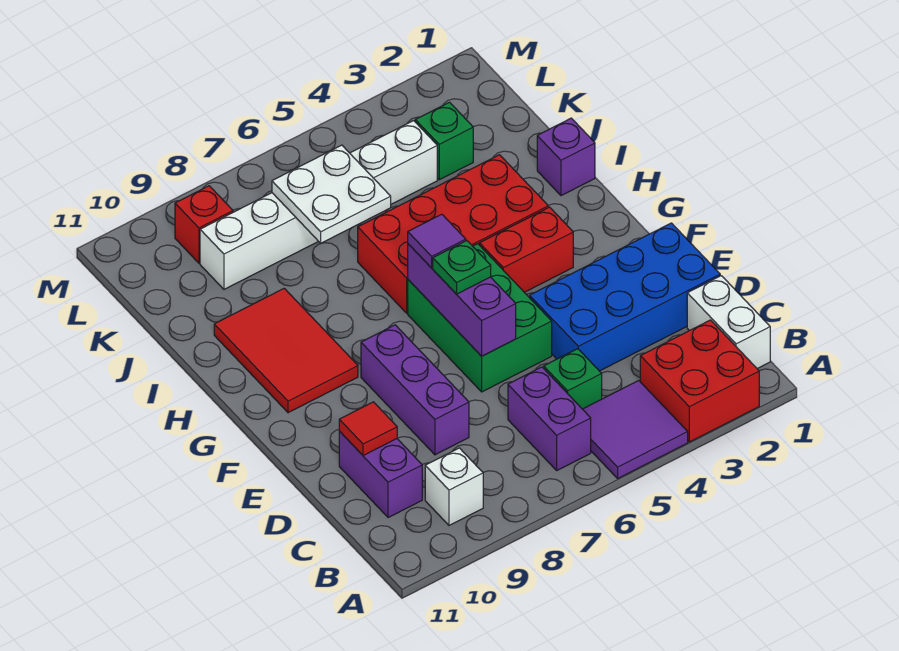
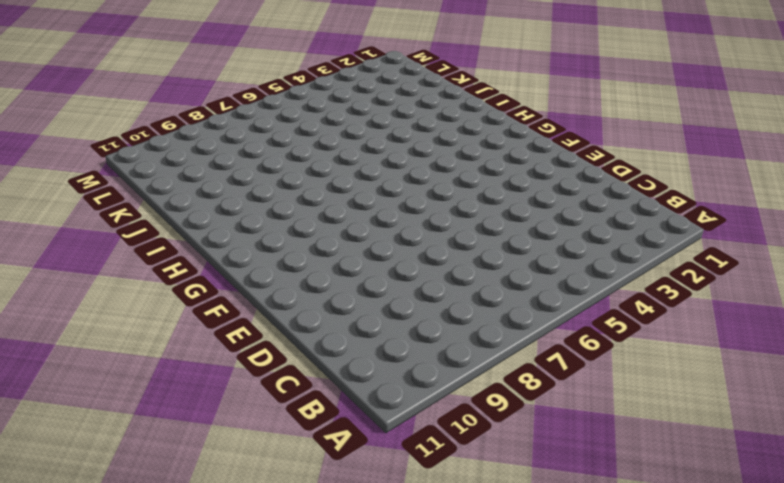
none -> red brick A2:B3 level 1
none -> purple tile A4:B5 level 1
none -> white brick B1:C1 level 1

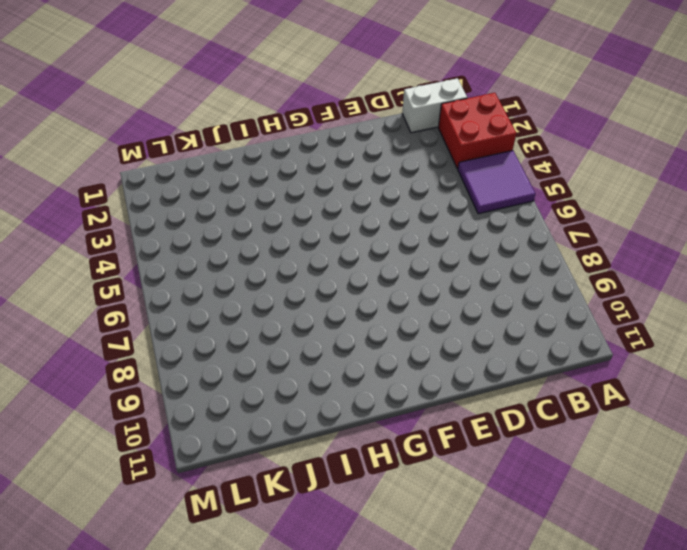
none -> purple brick B6:C6 level 1
none -> white brick B9 level 1
none -> green brick C5 level 1

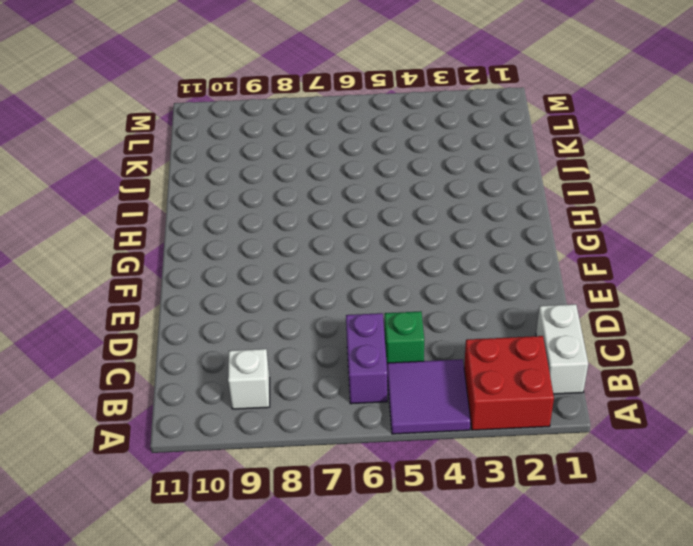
none -> purple brick C10:D10 level 1
none -> blue brick D1:E4 level 1
none -> purple brick D8:F8 level 1

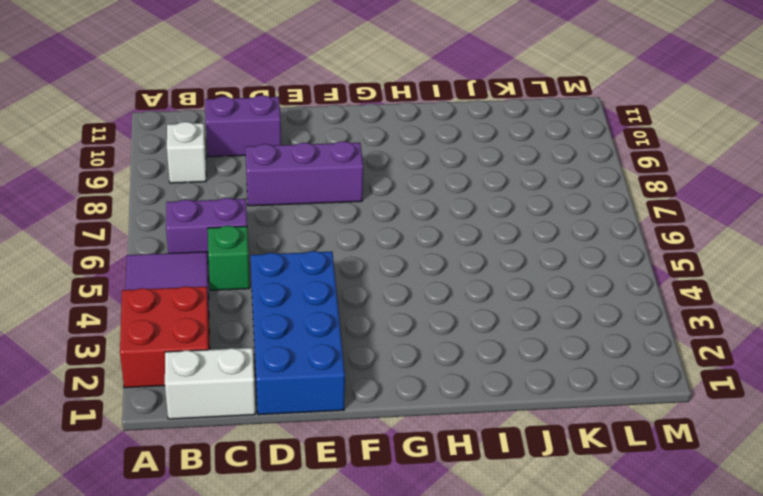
none -> green brick E5:G6 level 1
none -> red brick G3:G4 level 1
none -> red tile G9:I10 level 1

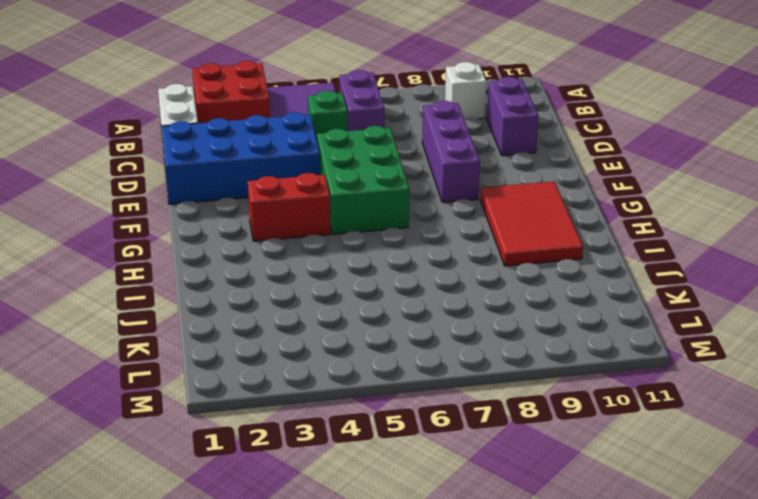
none -> red brick H3:I6 level 1
none -> purple brick I1 level 1
none -> green brick K3 level 1

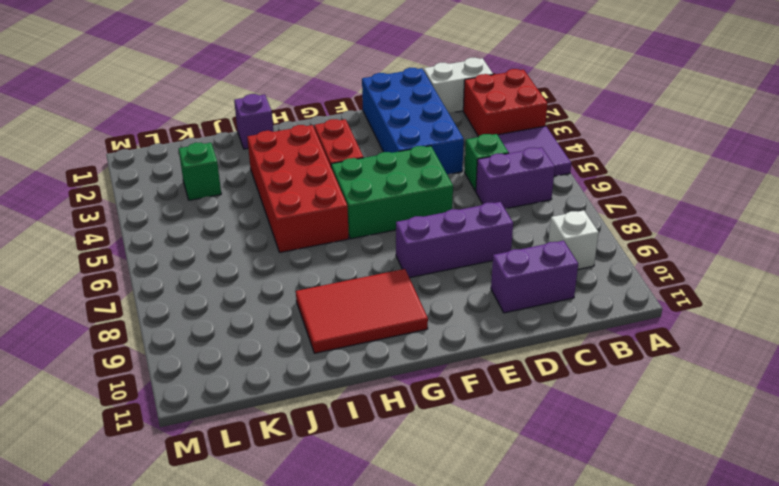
none -> white brick K4:K9 level 1
none -> red brick L9 level 1
none -> red tile D10 level 2

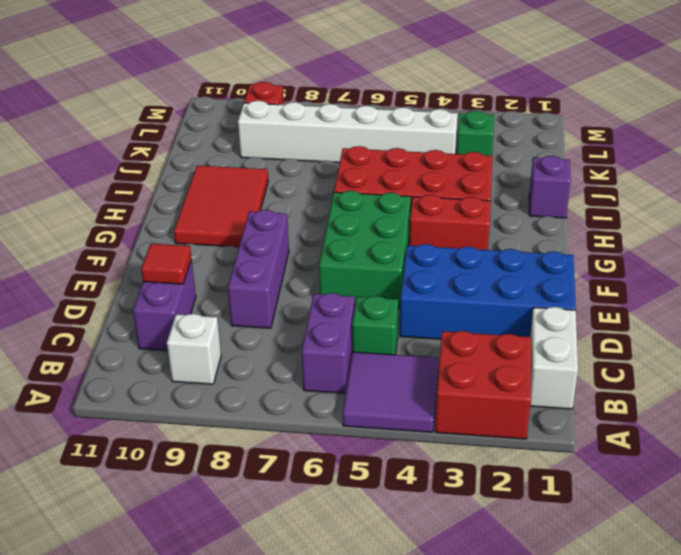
none -> purple brick E6:G6 level 2
none -> white plate J6:K7 level 2
none -> green plate F6 level 3

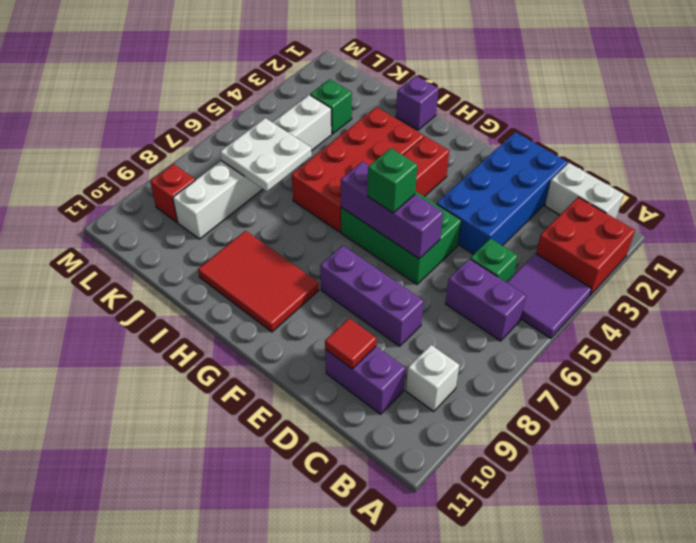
green brick F6 level 3 -> green plate F6 level 3
none -> purple tile G6 level 3

